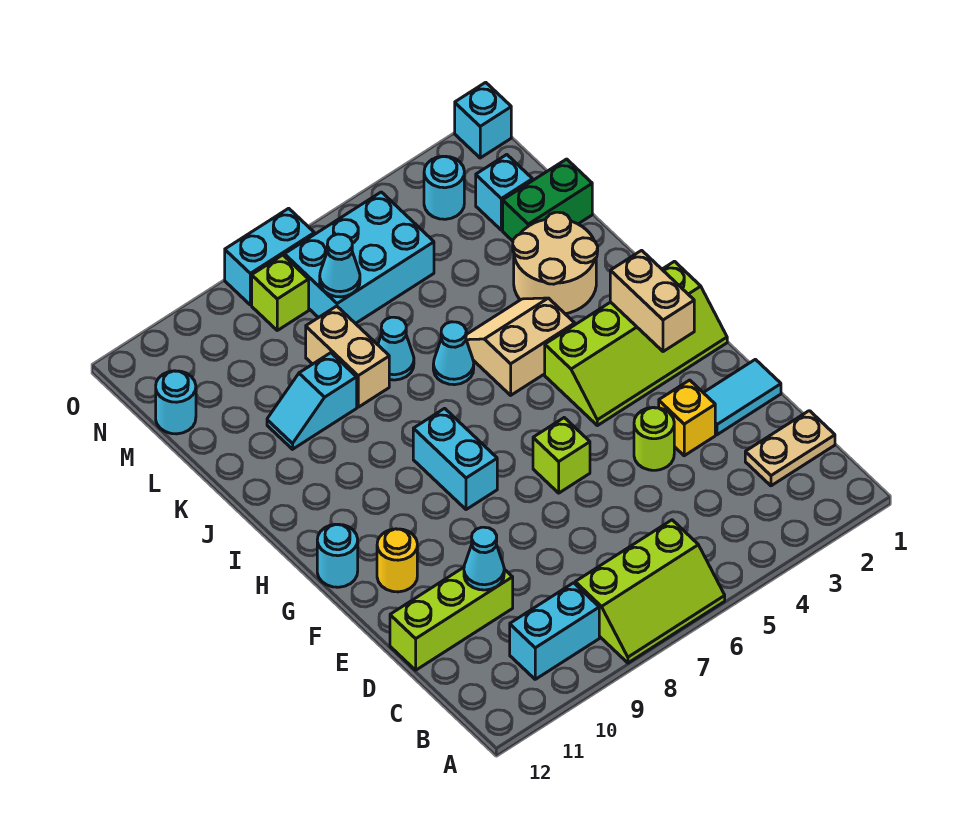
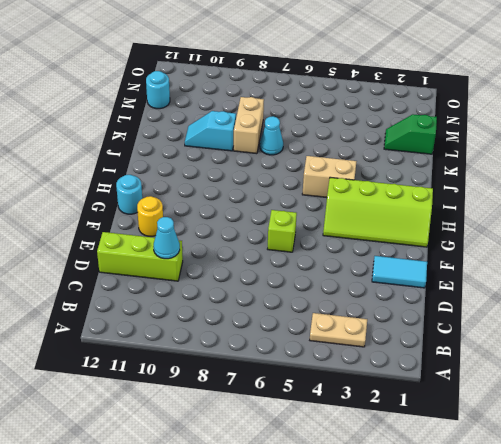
tan plate B3:B4 level 1 -> tan plate C1:C2 level 1
green slope L1:L2 level 1 top 1 -> green brick L1:L2 level 1
none -> lime slope A6:B8 level 1 top B
none -> cyan brick B9:B10 level 1
none -> yellow brick E3 level 1

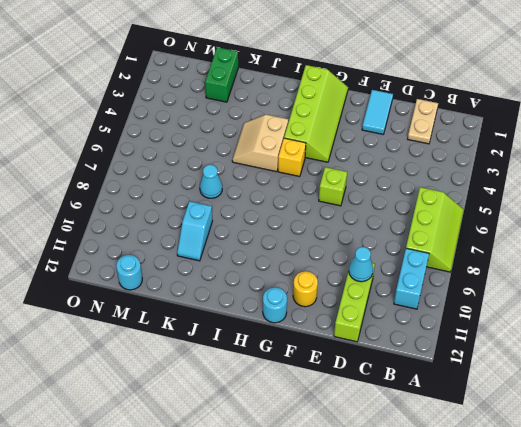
yellow brick H5 level 1 -> yellow brick E3 level 1
none -> lime round brick E4 level 1
none -> cyan brick G8:H8 level 1
none -> tan round brick J2:K3 level 1

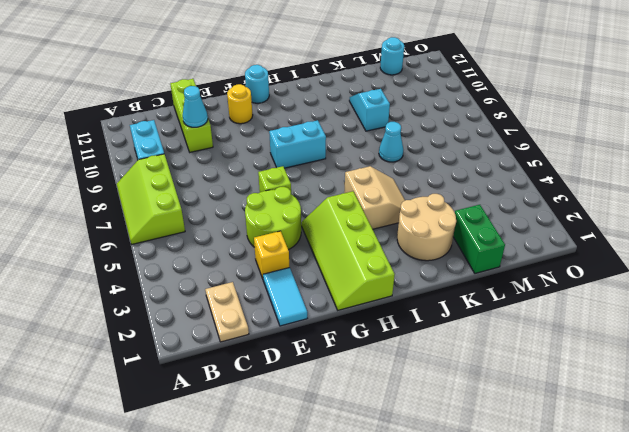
lime round brick E4:F5 level 1 -> lime round brick E4 level 1
none -> cyan cone J6 level 1
none -> tan brick K8:L8 level 1
none -> cyan brick M2 level 1

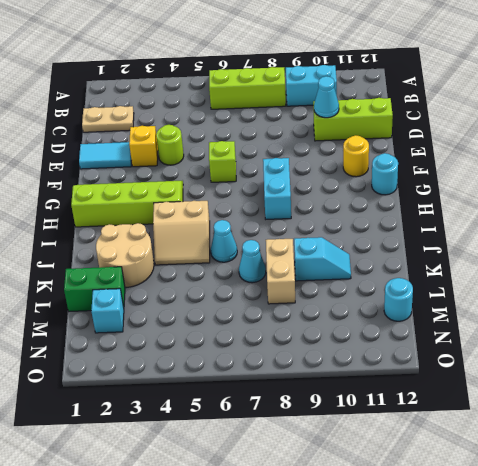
none -> cyan brick M5:N7 level 1
none -> cyan round brick N3 level 1
none -> lime brick N8 level 1

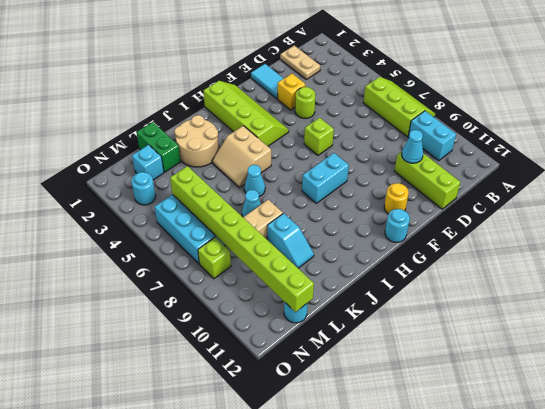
lime brick M5:M12 level 2 -> cyan cone M7 level 2
none -> cyan brick O1 level 1
none -> cyan brick O7:O8 level 1
none -> tan brick G2:H2 level 2

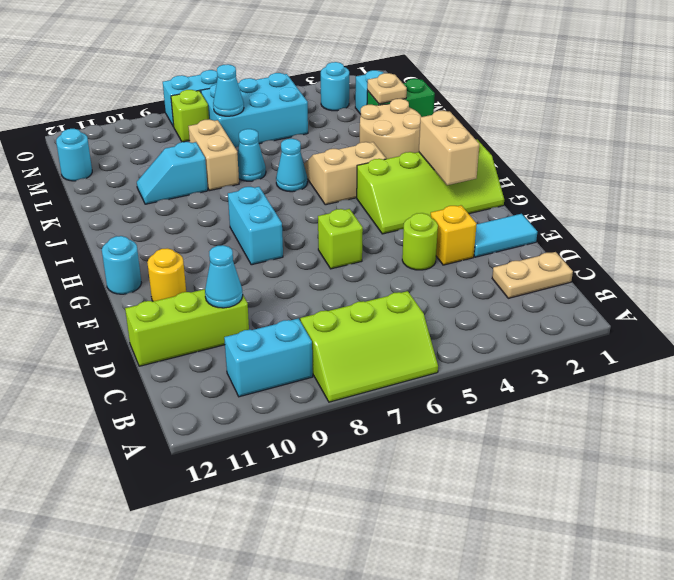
tan plate L2 level 2 -> none
none -> cyan brick O1 level 1

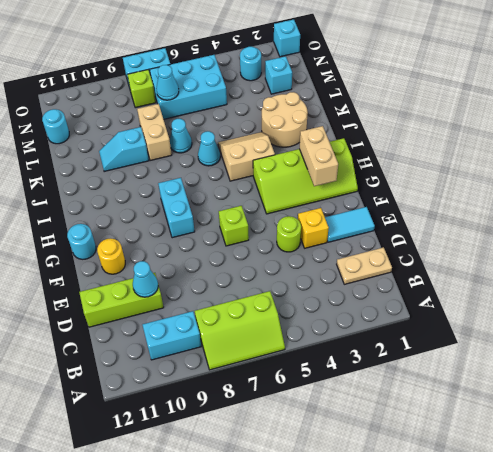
none -> green brick L1:L2 level 1

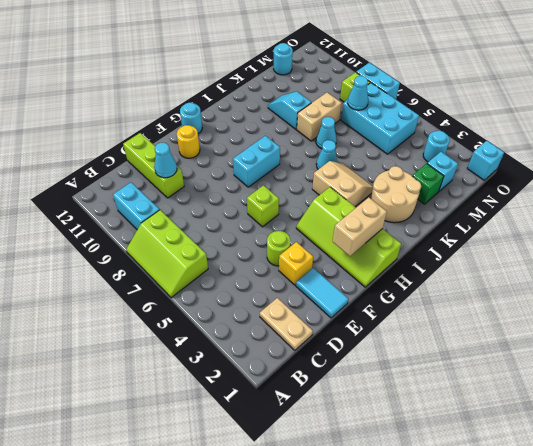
green brick L2 level 1 -> green brick L1:L2 level 1

